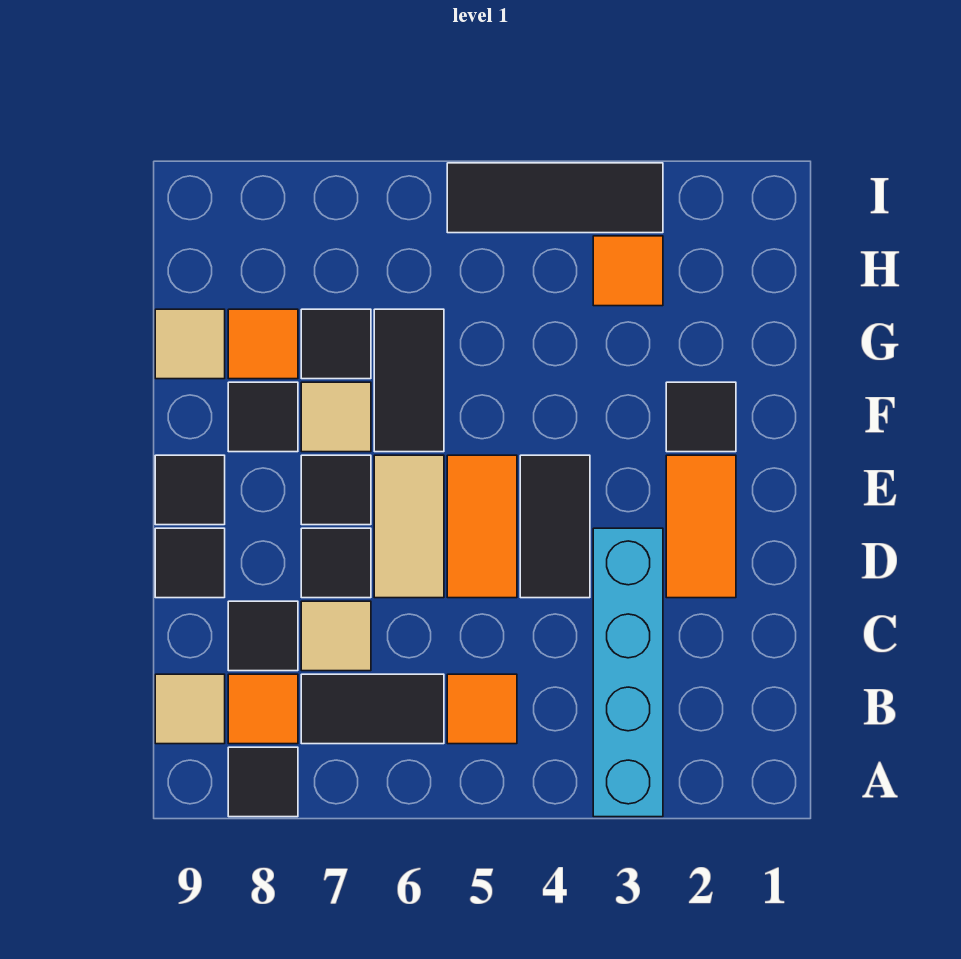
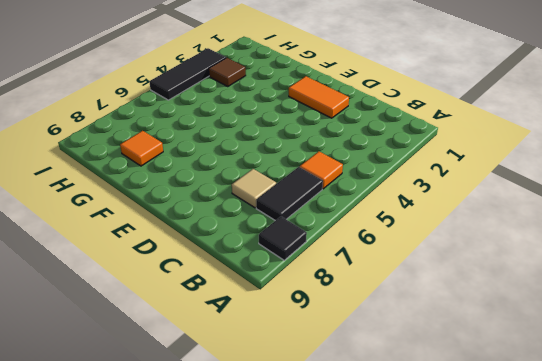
brown tile H3 level 1 -> orange tile H3 level 1
none -> cyan brick A3:D3 level 1
none -> orange tile B8 level 1
none -> tan tile B9 level 1

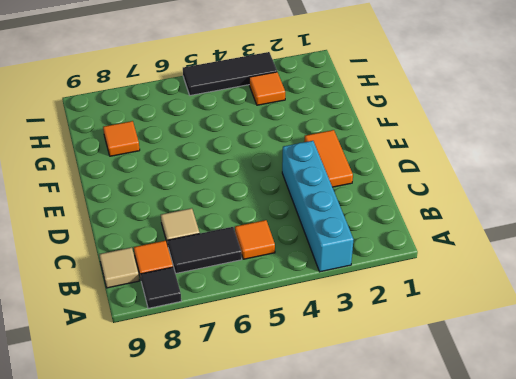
none -> black tile C8 level 1
none -> black tile D4:E4 level 1
none -> orange tile D5:E5 level 1

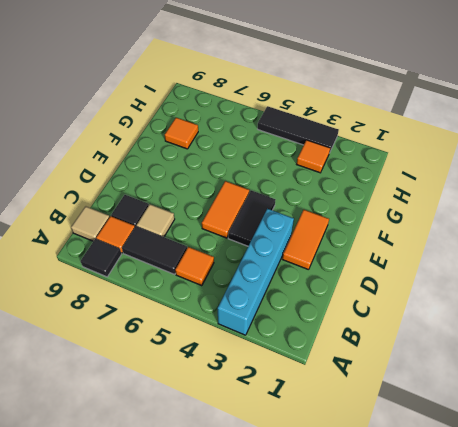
none -> tan tile D6:E6 level 1
none -> black tile D7 level 1
none -> black tile D9 level 1

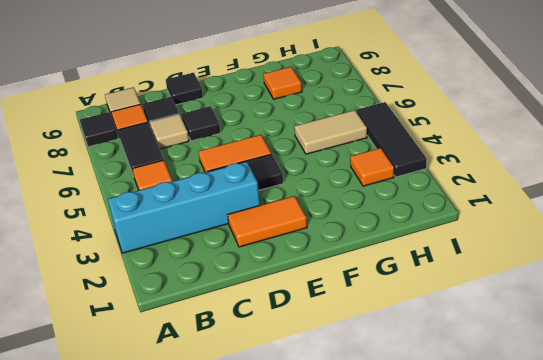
tan tile G5:H5 level 1 -> tan tile D6:E6 level 1
none -> black tile E7 level 1
none -> black tile E9 level 1
none -> black tile F2 level 1

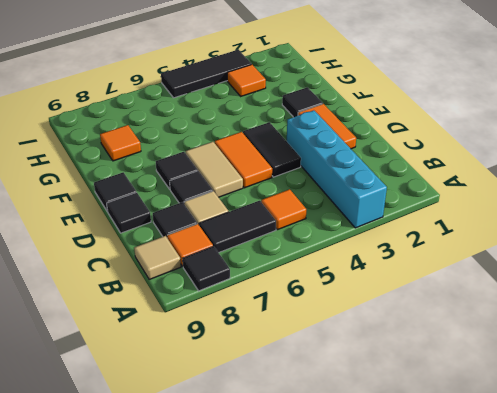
none -> black tile F6:G6 level 1
none -> tan tile F7 level 1
none -> black tile F8 level 1

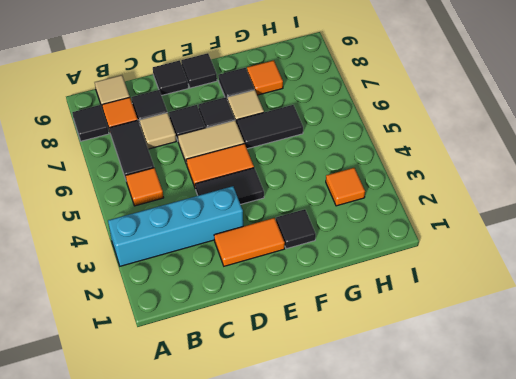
none -> black tile G7 level 1
none -> tan tile G9 level 1
none -> black tile I3:I5 level 1

